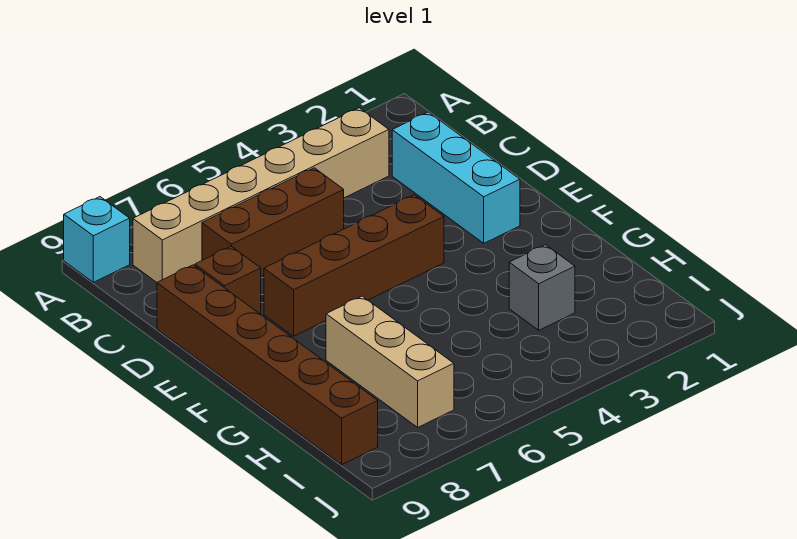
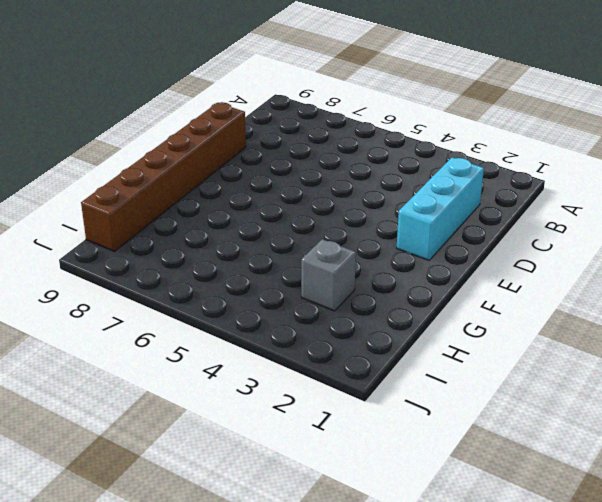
none -> cyan brick A9 level 1
none -> tan brick B3:B8 level 1

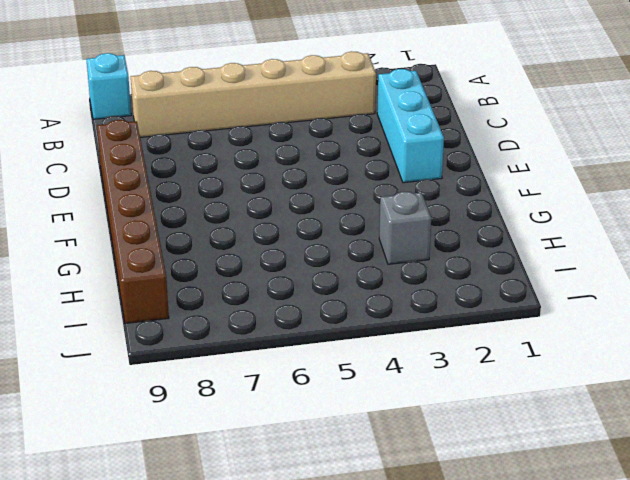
none -> brown brick C5:C7 level 1
none -> brown brick D8 level 1

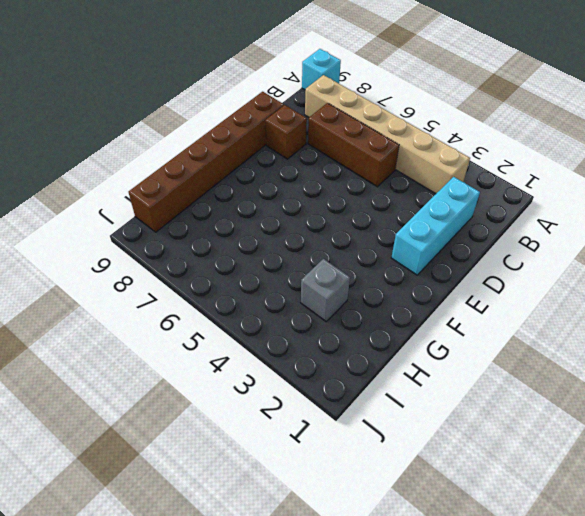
none -> brown brick E4:E7 level 1
none -> tan brick G7:I7 level 1

